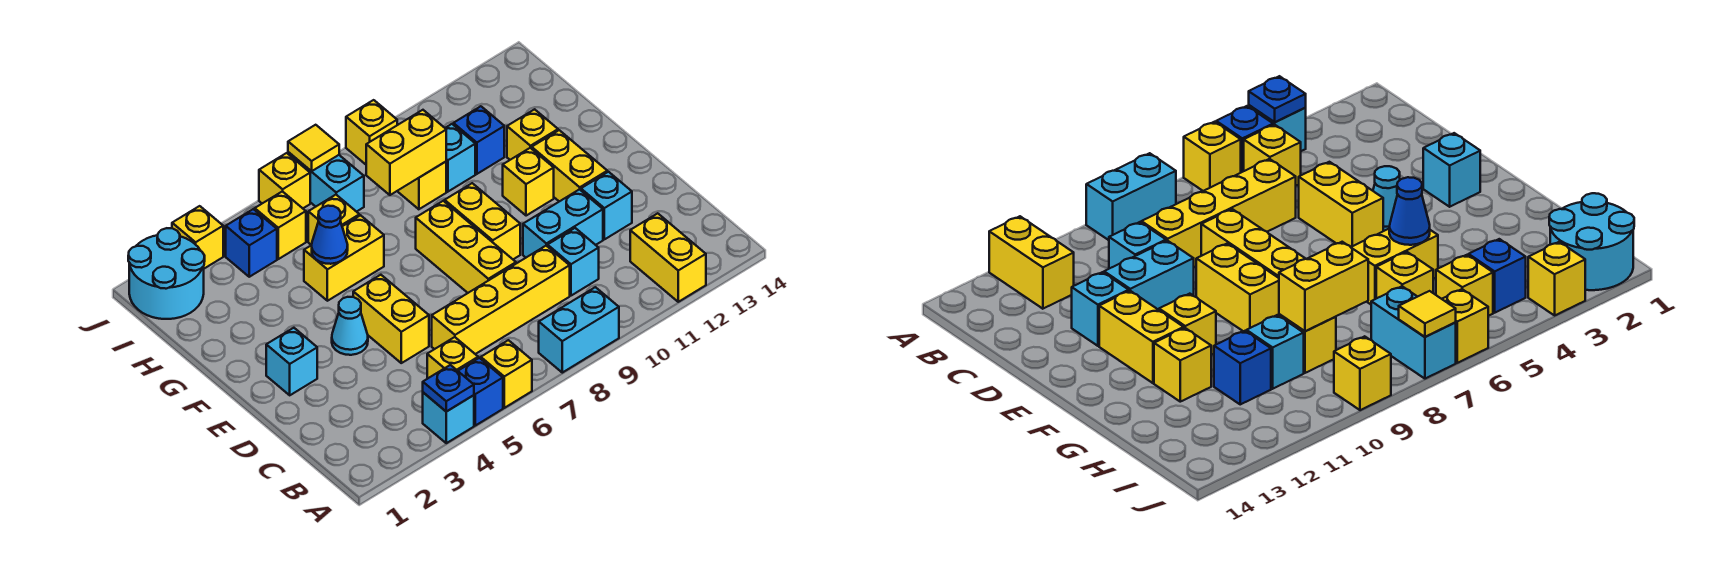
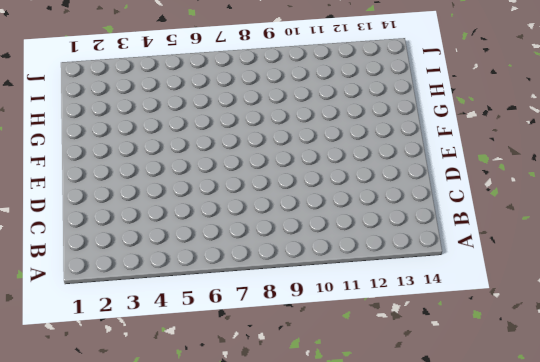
none -> cyan brick A4 level 1
none -> blue brick A5 level 1
none -> yellow brick A6 level 1
none -> cyan brick A8:A9 level 1

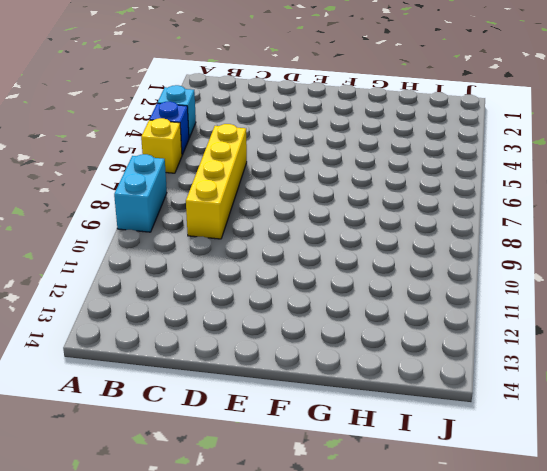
none -> yellow brick A12:B12 level 1
none -> yellow brick B5 level 1
none -> cyan brick C10 level 1
none -> yellow brick D5:E5 level 1

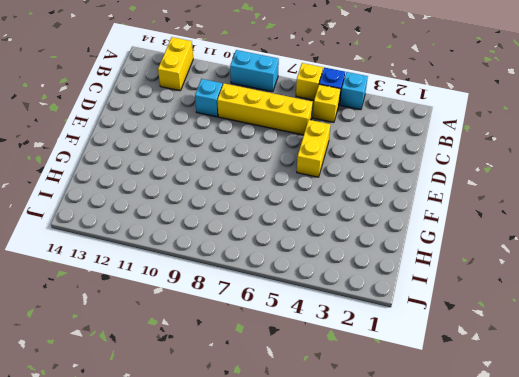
none -> yellow brick D8:F8 level 1
none -> cyan brick D10:D11 level 1
none -> cyan brick D12 level 1
none -> cyan brick E2 level 1

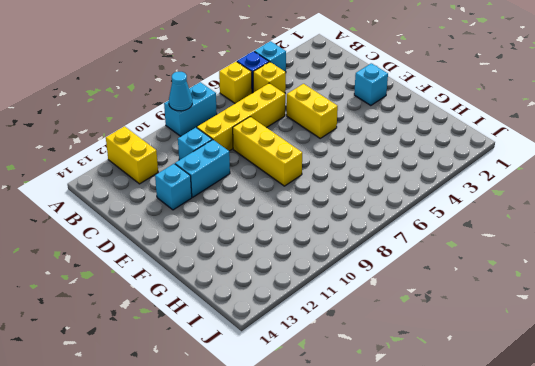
cyan cone A9 level 2 -> cyan cone E4 level 1
none -> yellow brick E9:F9 level 1
none -> yellow brick E12:F12 level 1
none -> yellow brick F11 level 1
none -> yellow brick G5:G6 level 1

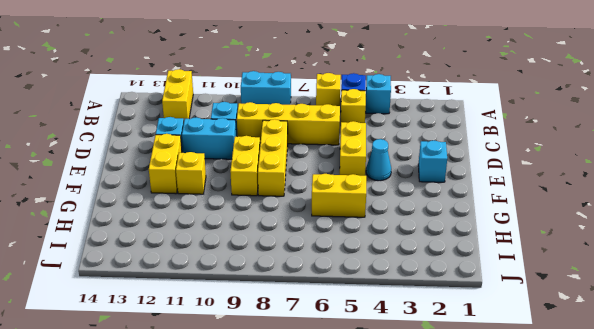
none -> yellow brick G12 level 1
none -> yellow brick H6 level 1
none -> yellow brick H9 level 1
none -> cyan brick H10 level 1

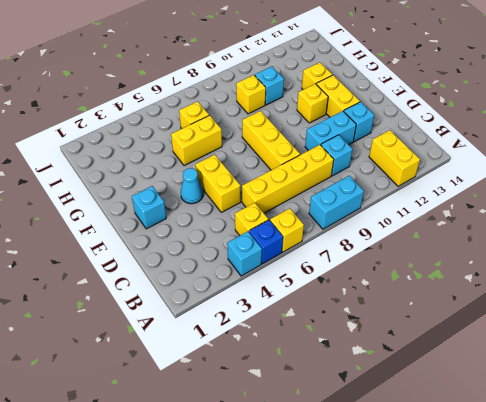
none -> yellow brick E9:F9 level 1
none -> blue brick H11 level 1
none -> cyan round brick I1:J2 level 1
none -> blue brick I4 level 1

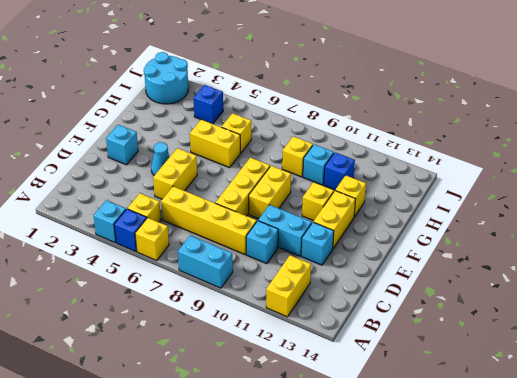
none -> yellow brick I5 level 1
none -> cyan brick I7:J7 level 1
none -> yellow brick J3 level 1
none -> yellow brick J6 level 1

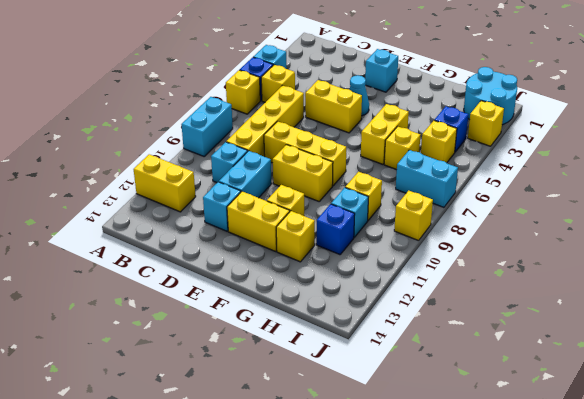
none -> yellow brick J6 level 1
none -> blue plate A4 level 2
none -> blue cone G5 level 2
none -> yellow brick H8:H9 level 2

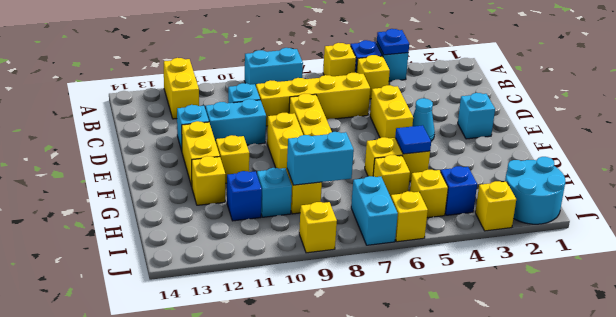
blue tile G5 level 2 -> blue cone G5 level 2
cyan brick H8:H9 level 2 -> yellow brick H8:H9 level 2
none -> yellow tile J7 level 2

